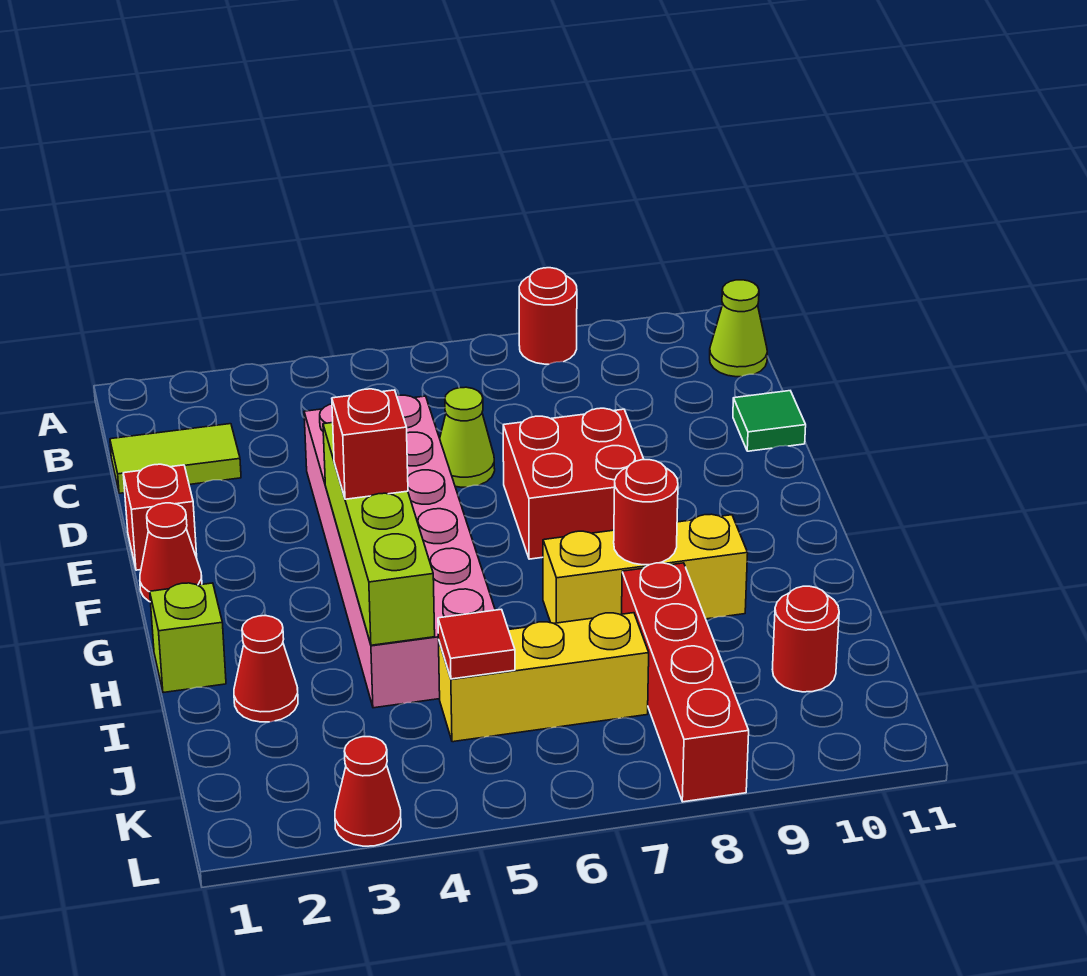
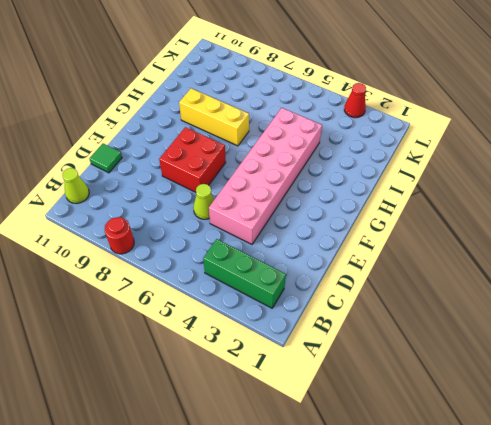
green brick B2:B4 level 1 -> none
none -> lime tile C1:C2 level 1
none -> red brick E1 level 1
none -> red cone F1 level 1

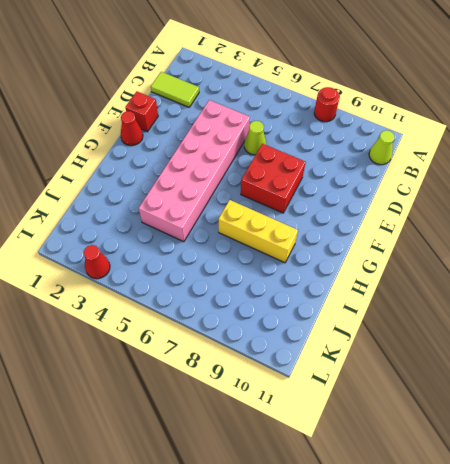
none -> green tile D11 level 1
none -> lime brick H1 level 1
none -> red cone I2 level 1

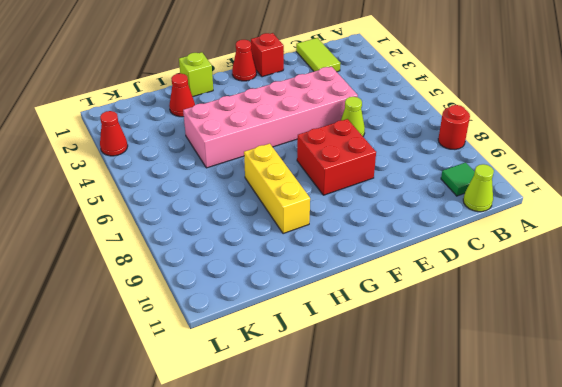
green tile B10 level 1 -> green tile D11 level 1
none -> red brick I8:L8 level 1
none -> yellow brick J5:J7 level 1
none -> red round brick J10 level 1

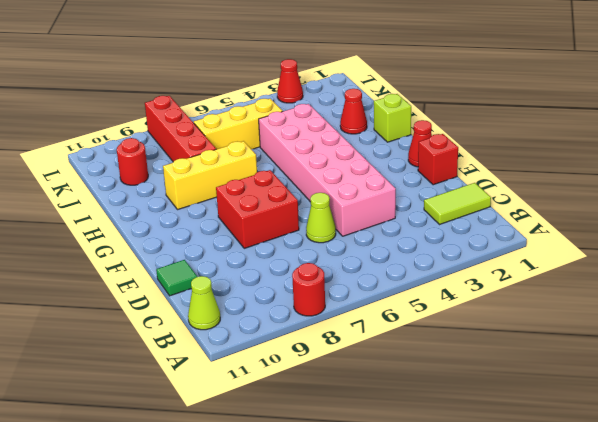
none -> lime brick F4:I4 level 2
none -> red round brick H8 level 2
none -> red tile J5 level 2

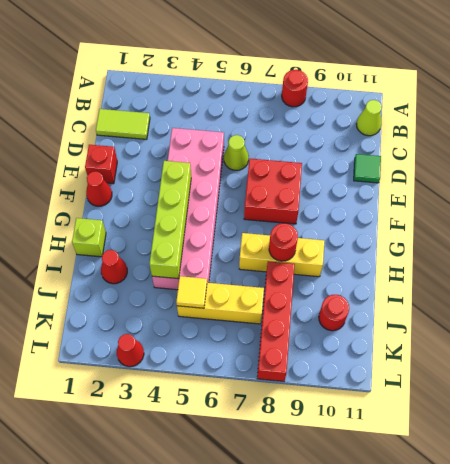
yellow tile J5 level 2 -> red tile J5 level 2
none -> red brick G4 level 3

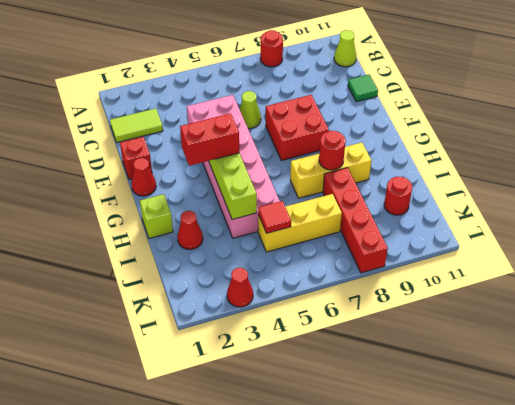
red brick G3:G4 level 3 -> red brick G4 level 3

